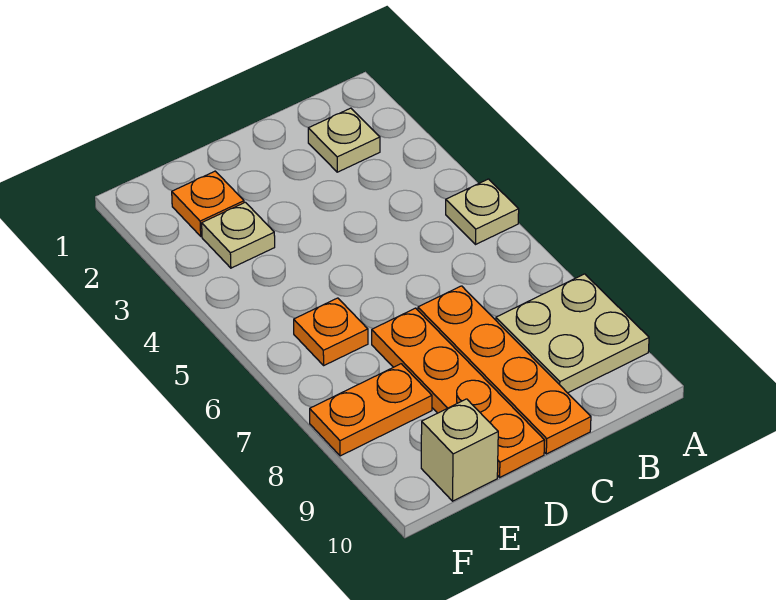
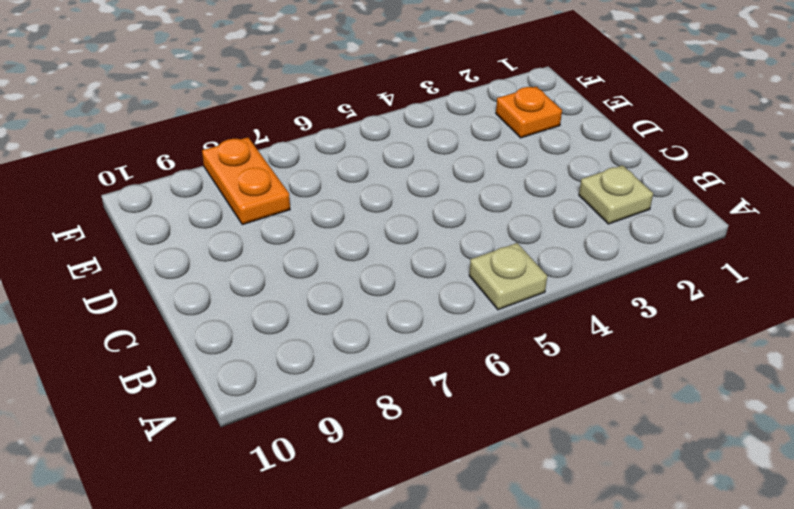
none -> tan plate A8:B9 level 1
none -> orange plate C7:C10 level 1

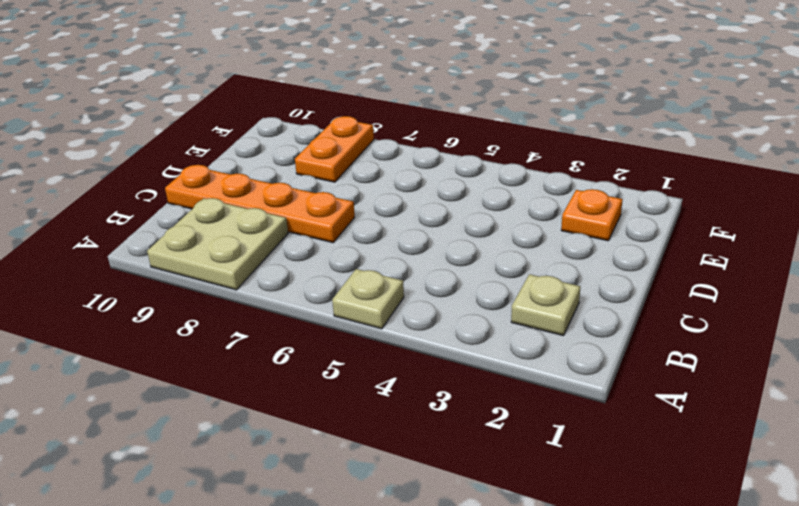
none -> orange plate D7:D10 level 1
none -> tan plate E3 level 1

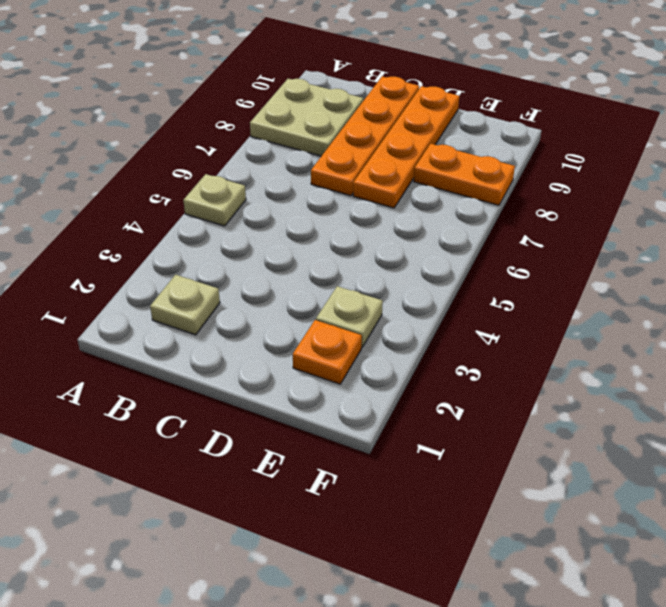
none -> orange plate E6 level 1
none -> tan brick E10 level 1

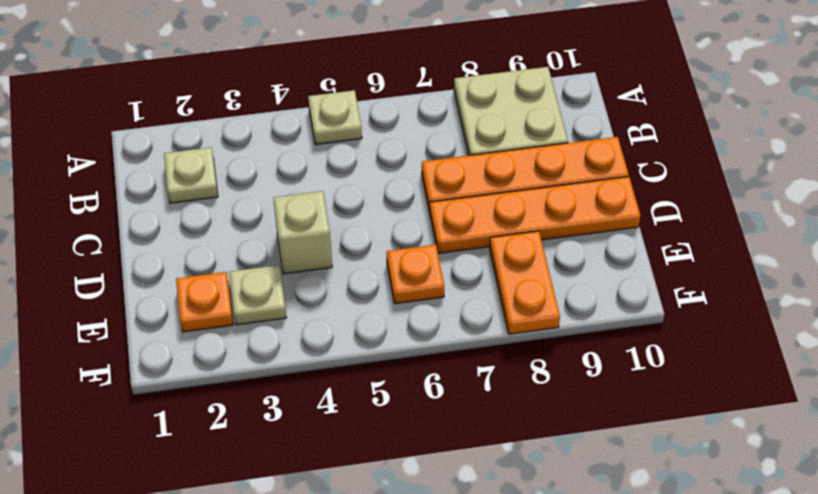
tan brick D4 level 1 -> tan brick E10 level 1

